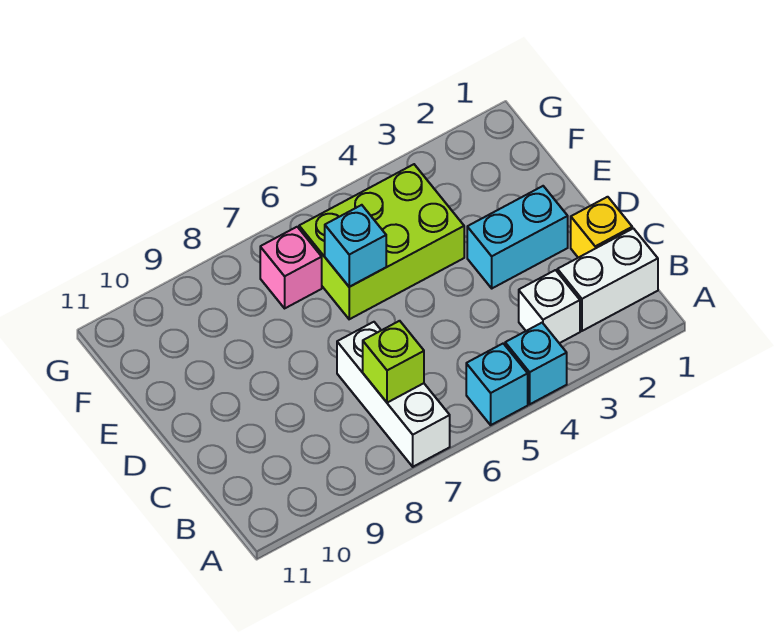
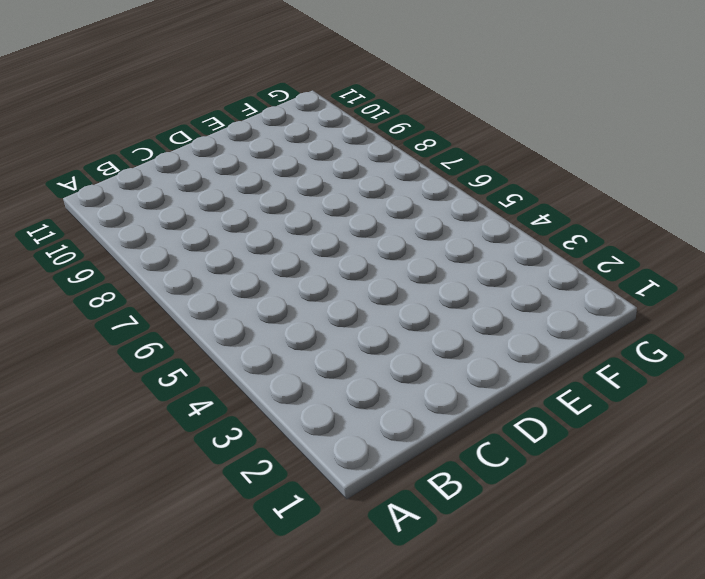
none -> cyan brick A4 level 1
none -> cyan brick A5 level 1

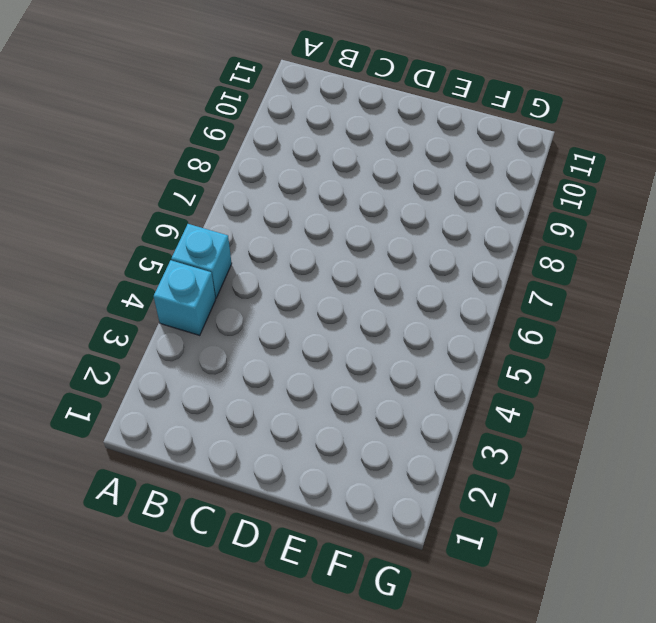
none -> white brick A7:C7 level 1
none -> white brick B1:B2 level 1

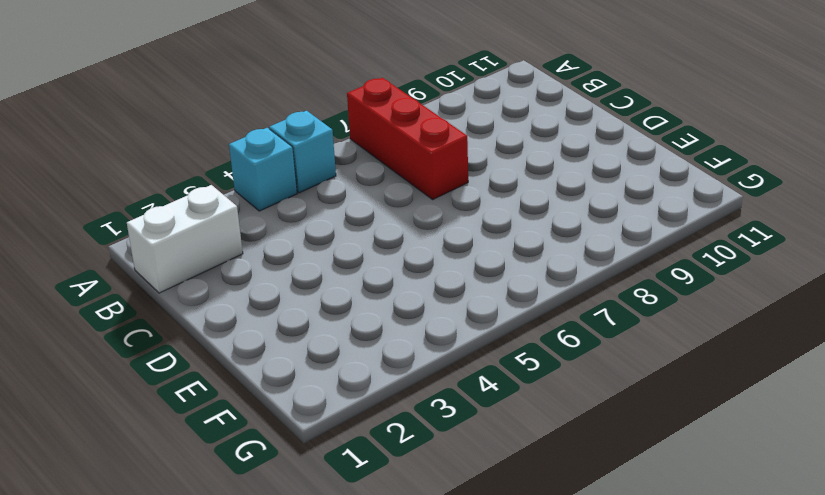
red brick A7:C7 level 1 -> white brick A7:C7 level 1
none -> white brick B3 level 1
none -> yellow brick C1 level 1

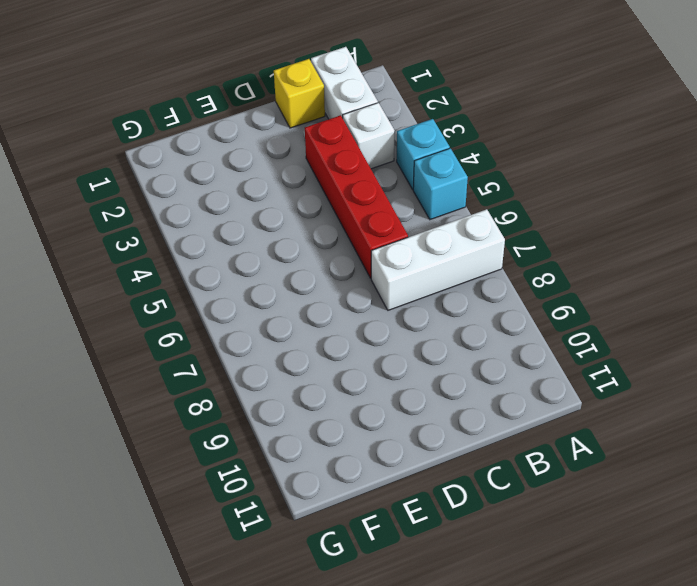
red brick C3:C6 level 1 -> none
none -> cyan brick D2:D3 level 1
none -> lime brick E4:F6 level 1

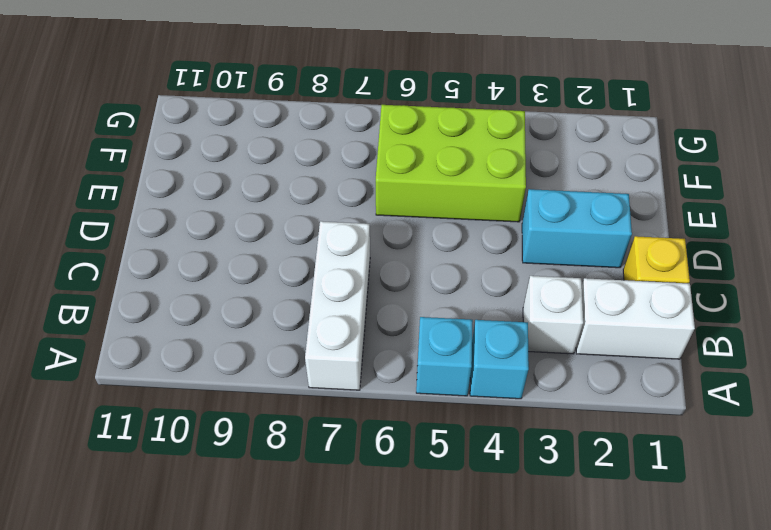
none -> pink brick F7 level 1
none -> lime brick B7 level 2

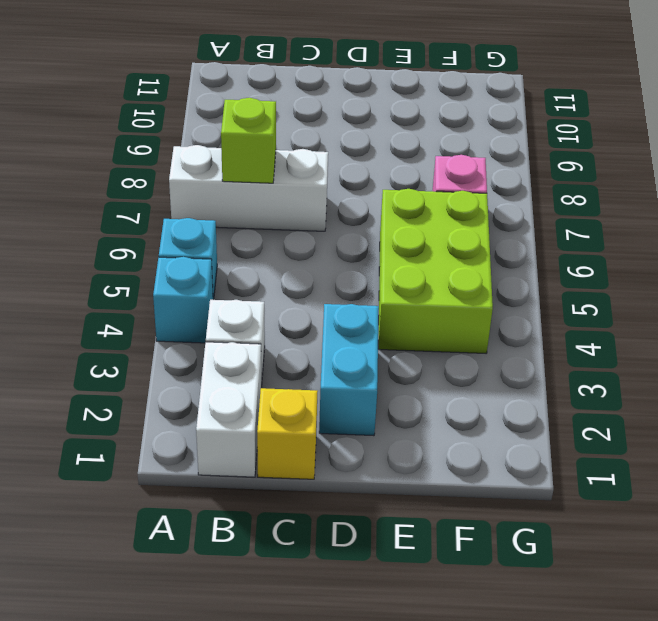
none -> cyan brick E6 level 2

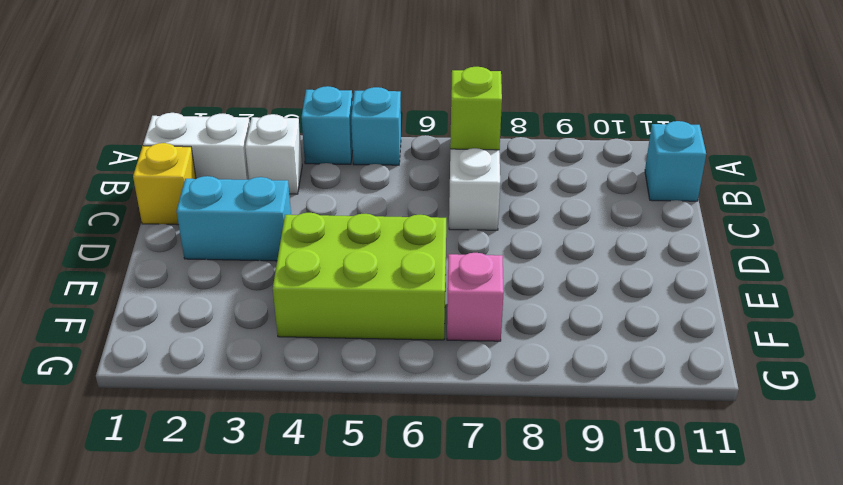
cyan brick B11 level 1 -> cyan brick E6 level 2

